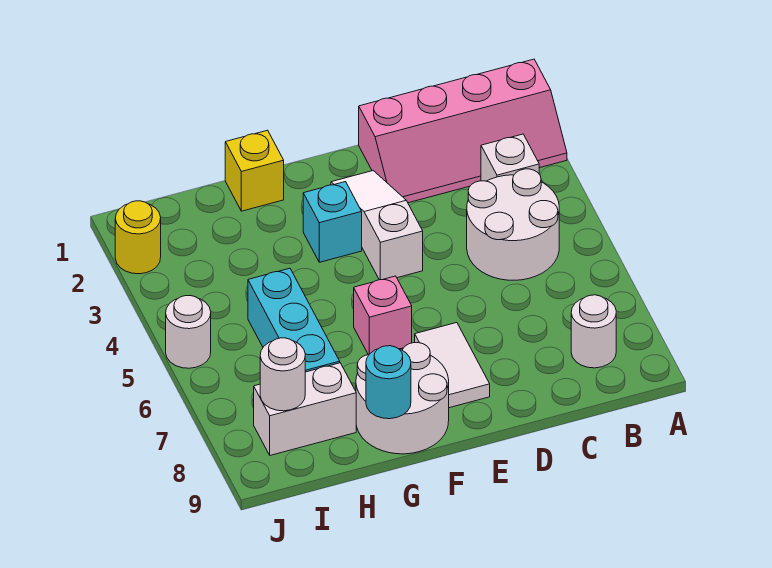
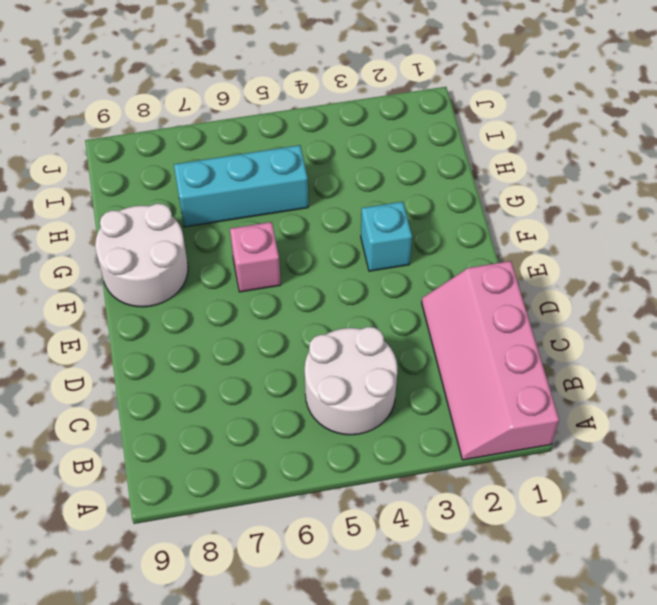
none -> white brick B3 level 1
none -> white round brick B8 level 1
none -> white slope E2:E4 level 1 top 4

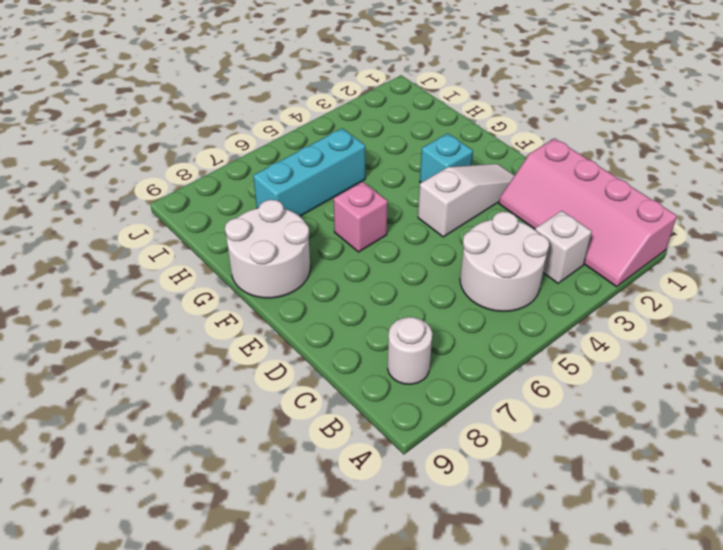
none -> white tile E7:E8 level 1
none -> yellow brick G1 level 1
none -> white brick H8:I8 level 1

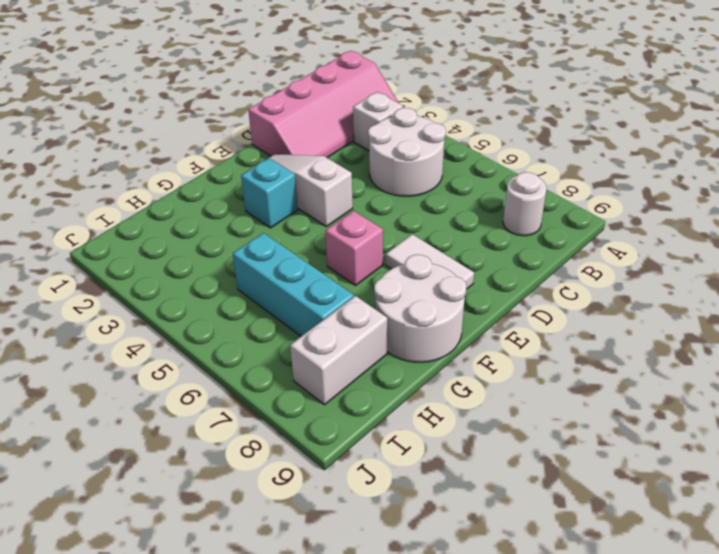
none -> yellow brick G1 level 1
none -> yellow round brick J2 level 1
none -> white round brick J5 level 1

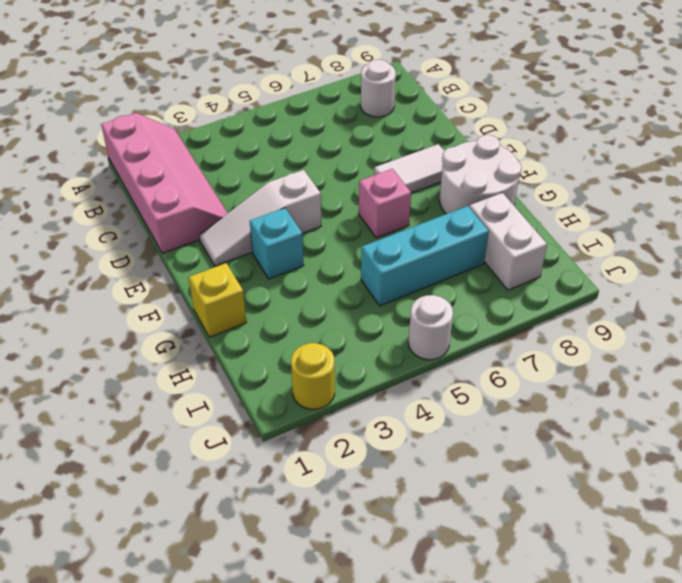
none -> white brick B3 level 1
none -> white round brick B4:C5 level 1
none -> cyan round brick G9 level 2

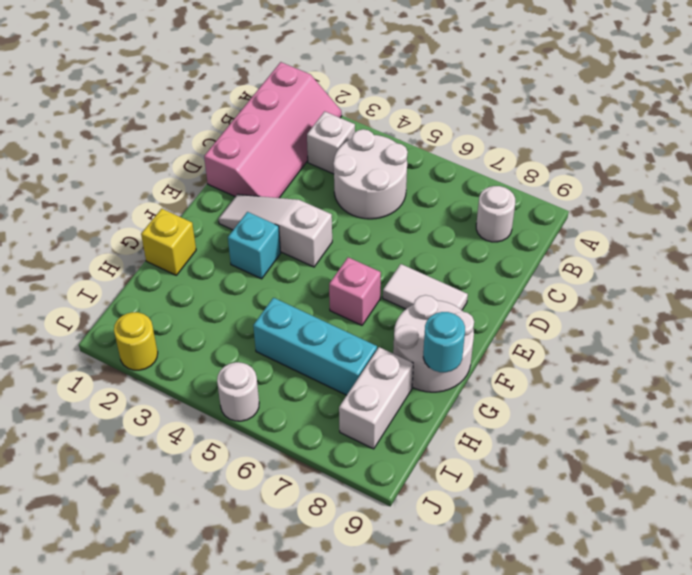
none -> white round brick I8 level 2

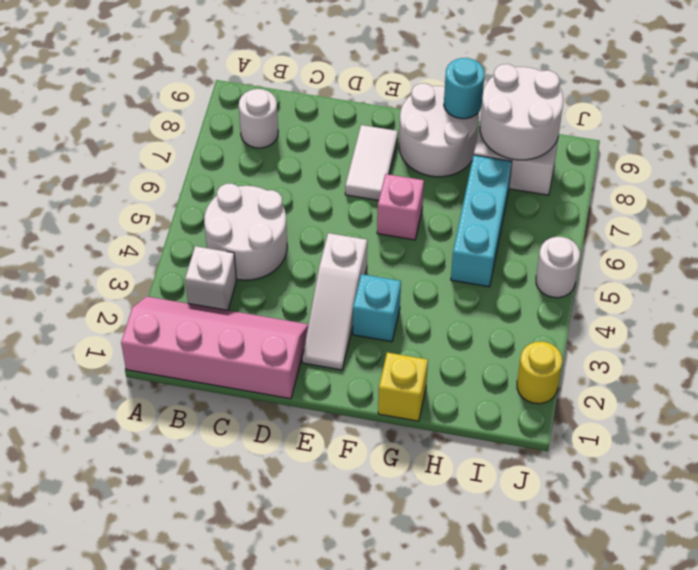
white round brick H8:I9 level 2 -> white round brick I8 level 2

